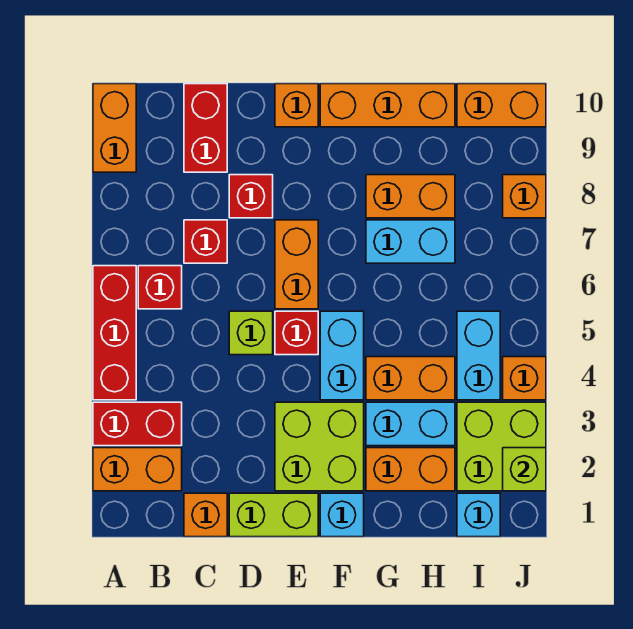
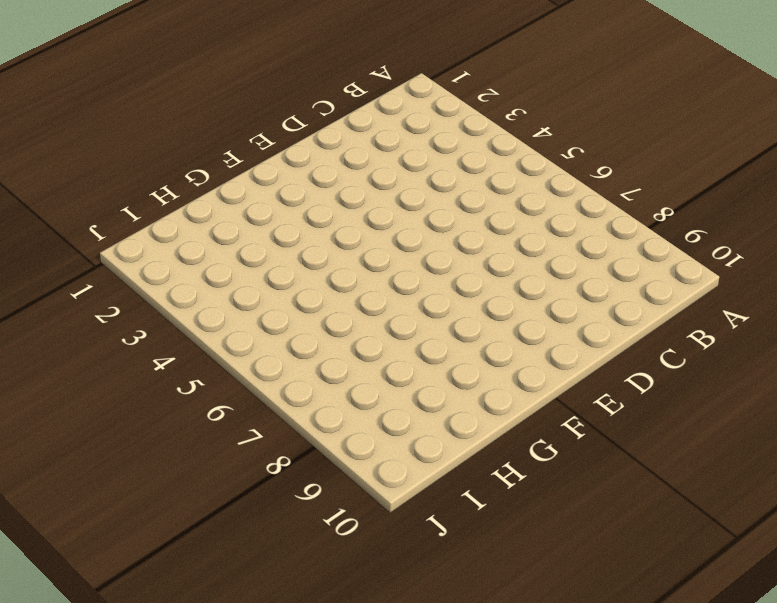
none -> orange brick A2:B2 level 1
none -> red brick A3:B3 level 1
none -> red brick A4:A6 level 1
none -> orange brick A9:A10 level 1

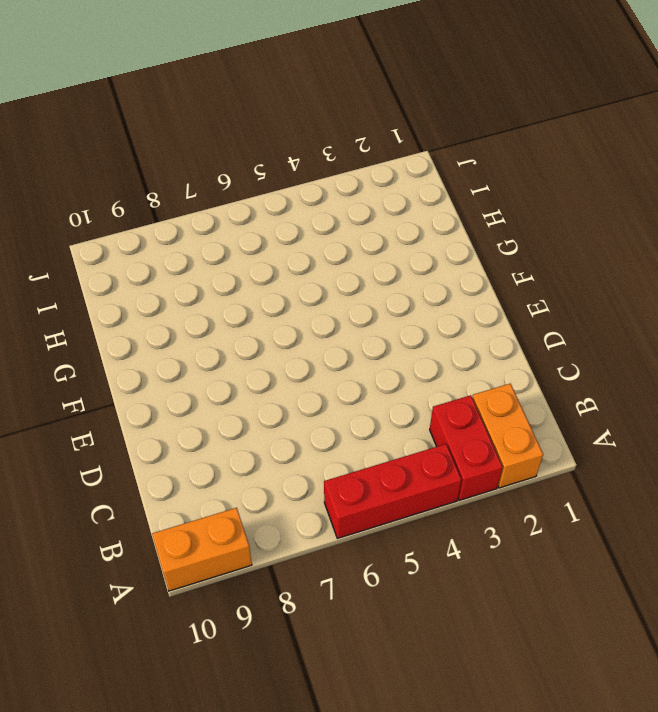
none -> red brick B6 level 1
none -> orange brick C1 level 1
none -> red brick C7 level 1
none -> red brick C9:C10 level 1

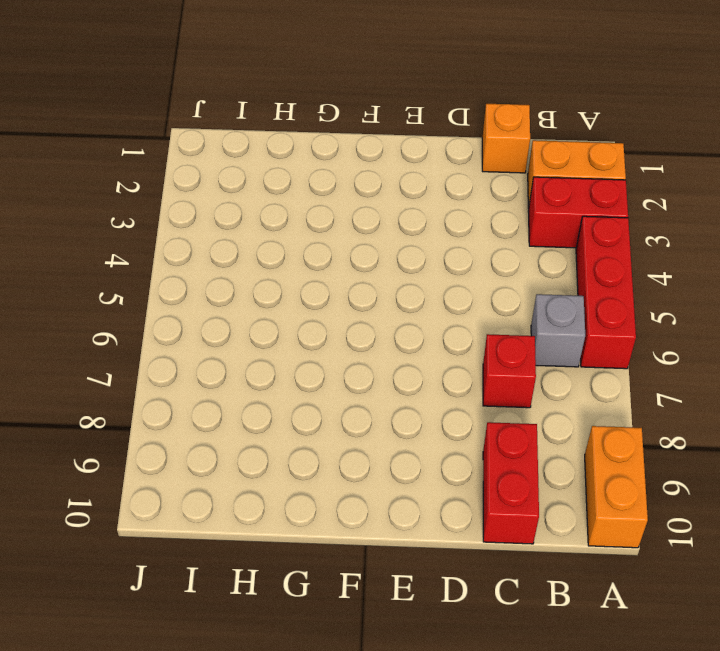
grey brick B6 level 1 -> red brick B6 level 1
none -> lime brick D1:E1 level 1
none -> lime brick D5 level 1
none -> red brick D8 level 1
none -> lime brick E2:F3 level 1

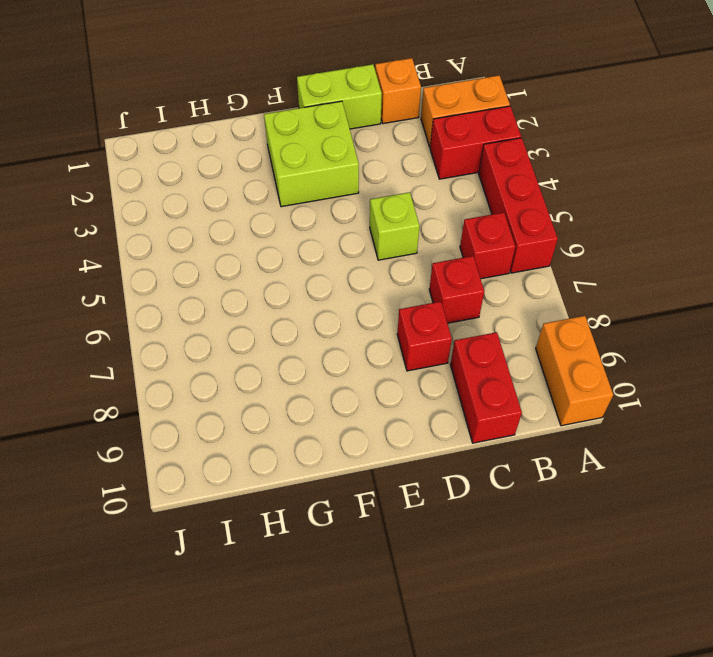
none -> red brick E5 level 1
none -> orange brick E6:E7 level 1
none -> orange brick E10 level 1
none -> cyan brick F1 level 1

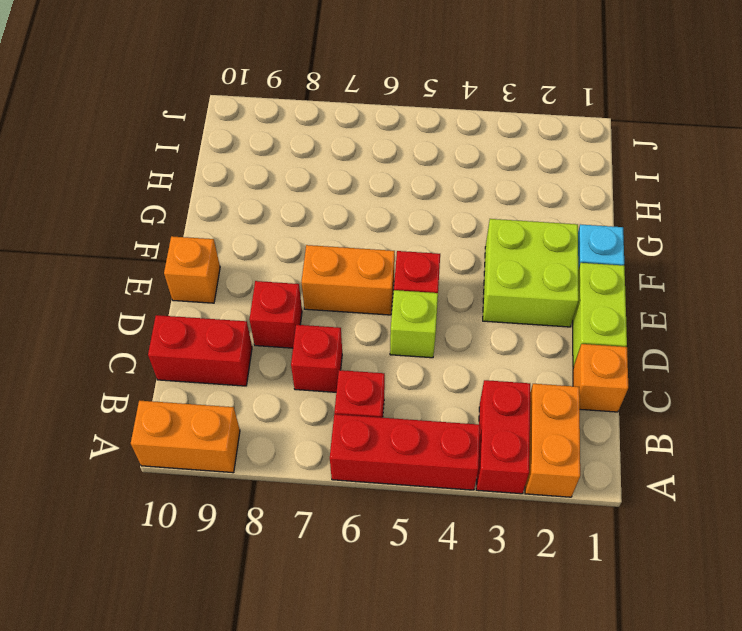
none -> cyan brick F4:F5 level 1
none -> orange brick F10:H10 level 1
none -> orange brick G2:H2 level 1
none -> cyan brick G3:H3 level 1

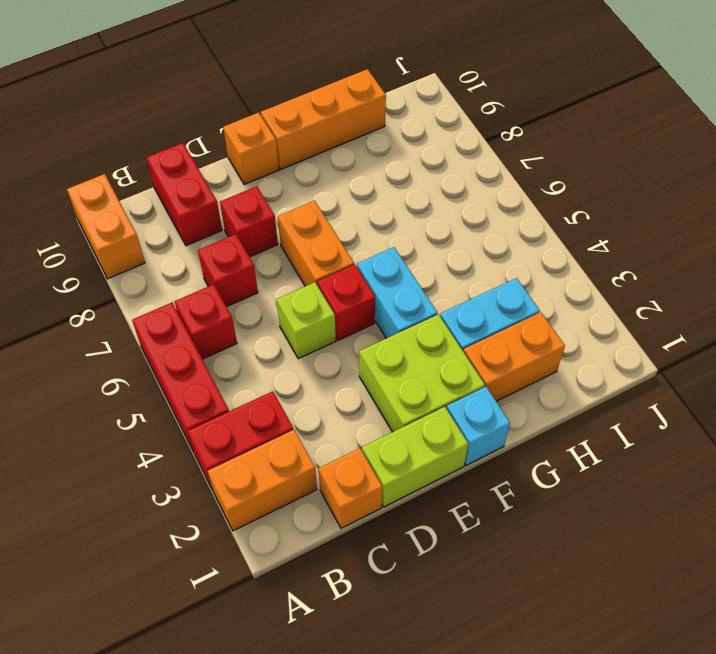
none -> orange brick G4:H4 level 1
none -> cyan brick G7:H7 level 1
none -> orange brick G8:H8 level 1
none -> cyan brick I1 level 1

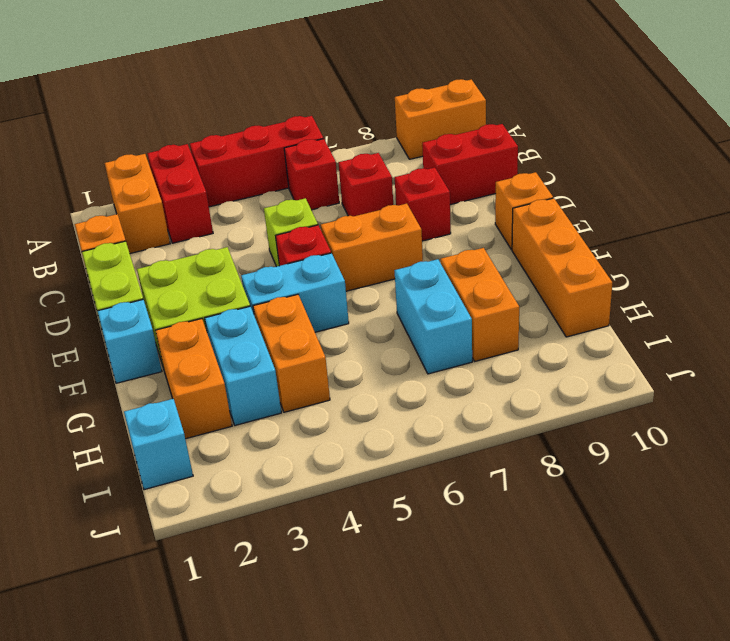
none -> lime brick I2:J3 level 1
none -> cyan brick I4:I5 level 1
none -> orange brick I10:J10 level 1
none -> orange brick J4 level 1

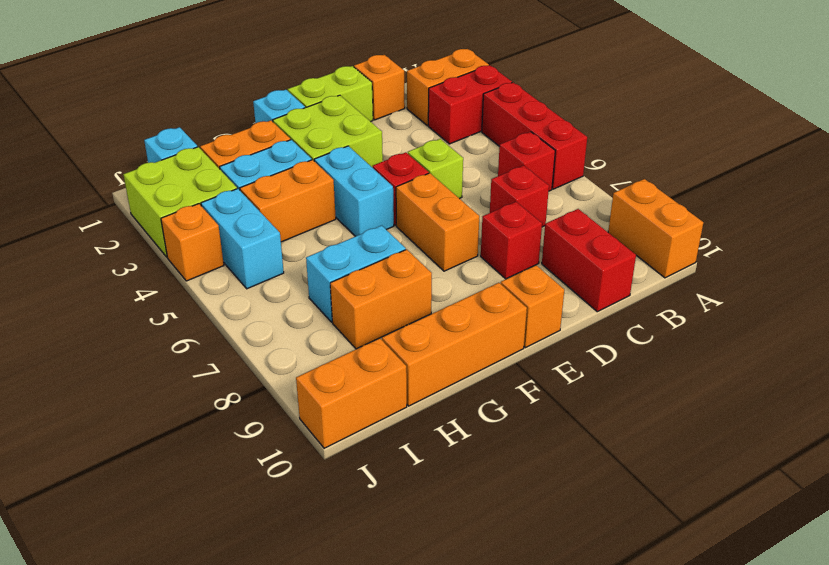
none -> orange brick J8 level 1
none -> lime brick J2 level 2

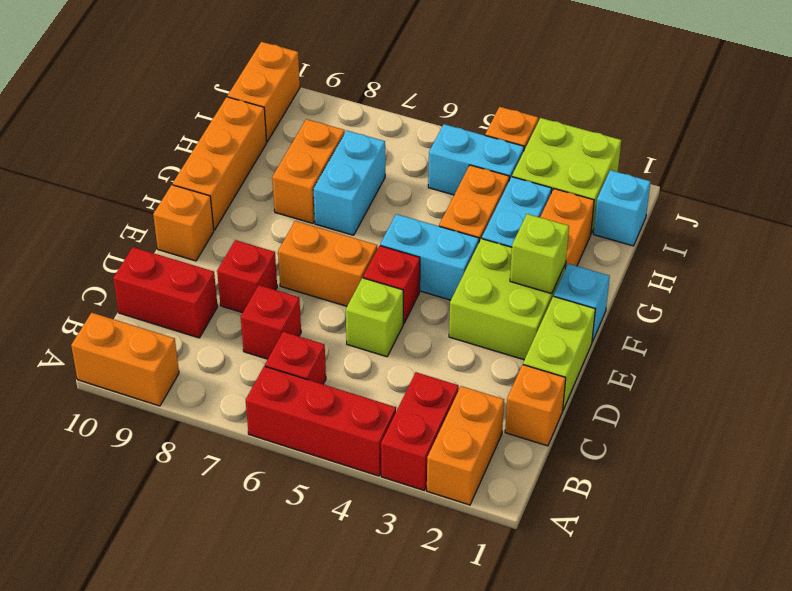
lime brick F2 level 2 -> lime brick J2 level 2
none -> orange brick J8 level 1

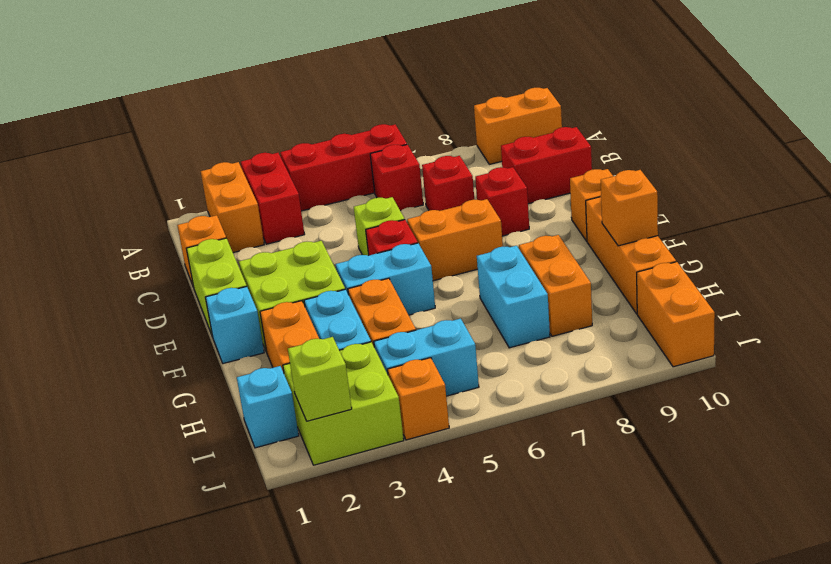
orange brick G10 level 2 -> orange brick J8 level 1

